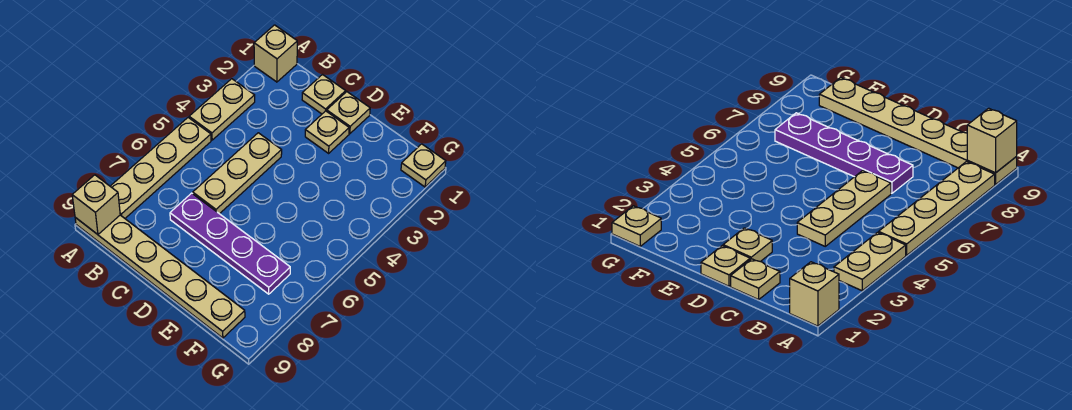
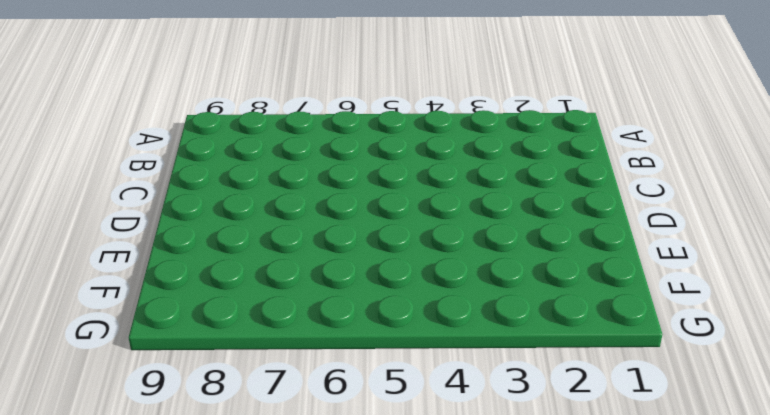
none -> tan brick A1 level 1
none -> tan plate A3:A4 level 1

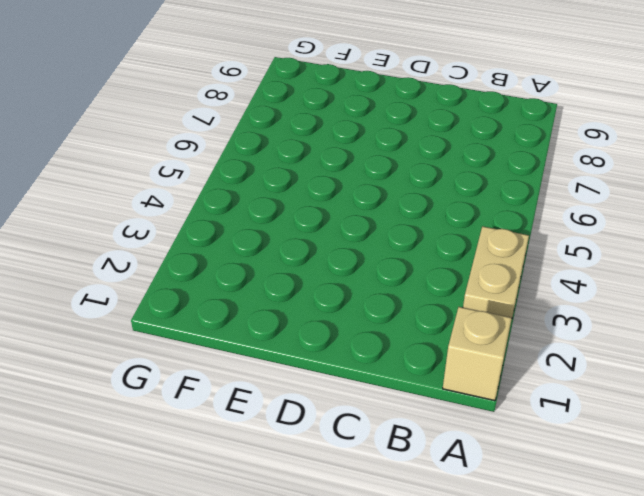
none -> tan plate A5:A8 level 1
none -> tan plate A9:F9 level 1

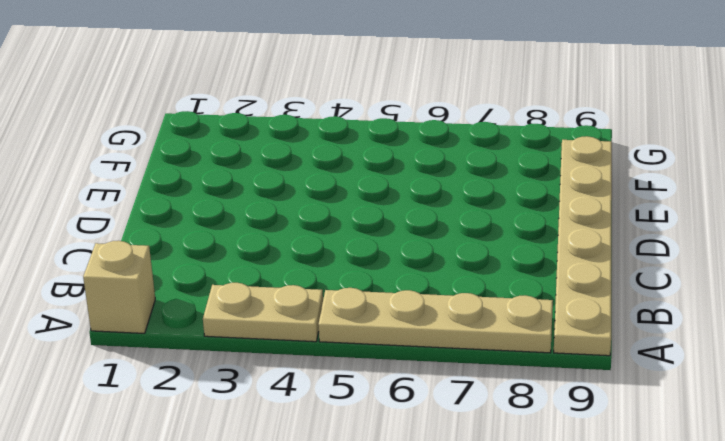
none -> tan plate C1 level 1
none -> tan plate C4:C6 level 1

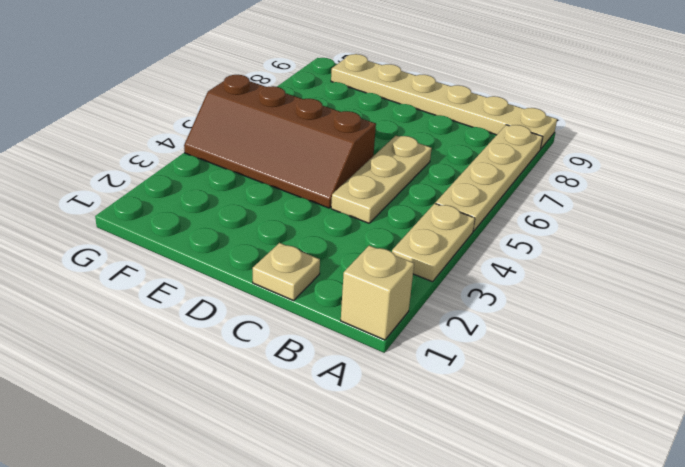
brown slope D4:G5 level 1 top 5 -> none
none -> purple plate C7:F7 level 1
none -> tan plate D1 level 1

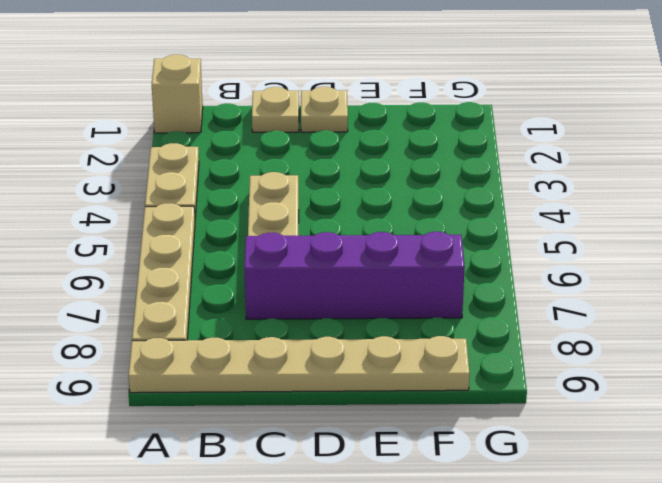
purple brick C7:F7 level 1 -> purple plate C7:F7 level 1
none -> tan plate D2 level 1
none -> tan plate G1 level 1

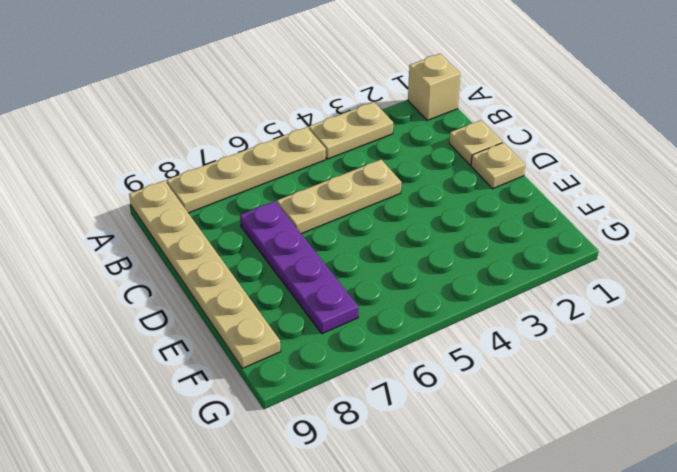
none -> tan plate D2 level 1
none -> tan plate G1 level 1

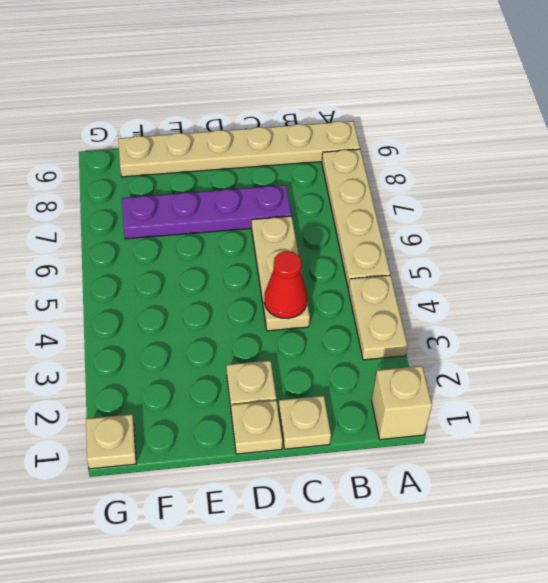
red cone C4 level 2 -> none
none -> tan brick A9 level 2

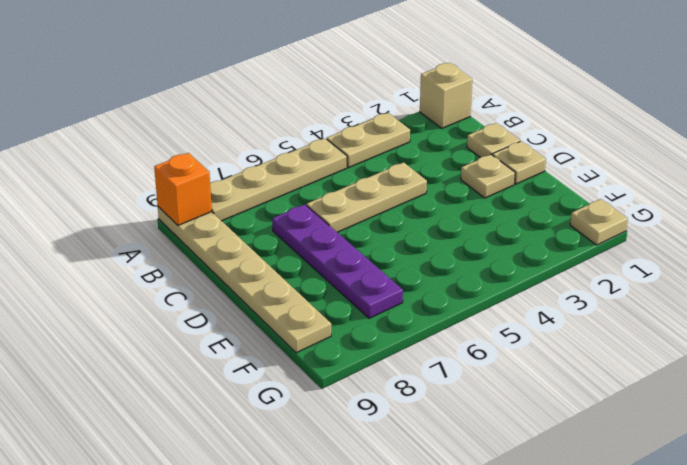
orange brick A9 level 2 -> tan brick A9 level 2

